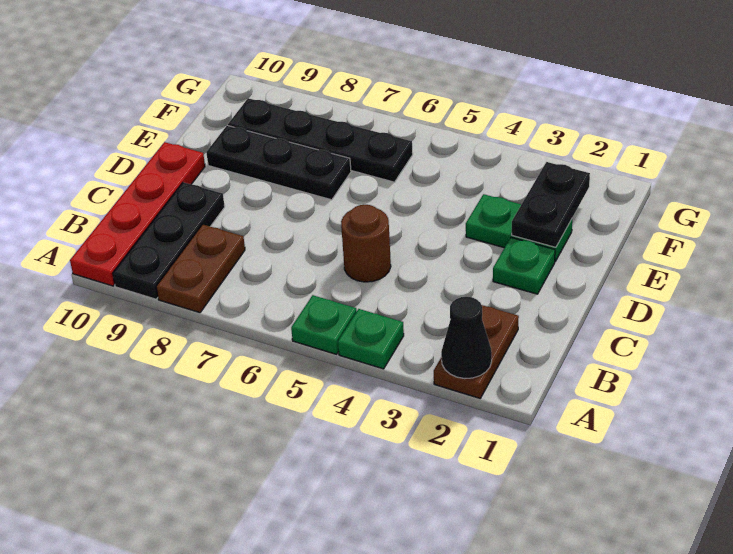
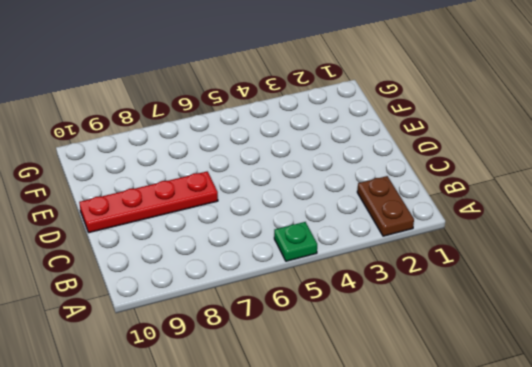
red plate D7:D10 level 1 -> red plate A10:D10 level 1
none -> green plate A4 level 1
none -> brown plate A8:B8 level 1
none -> black plate A9:C9 level 1

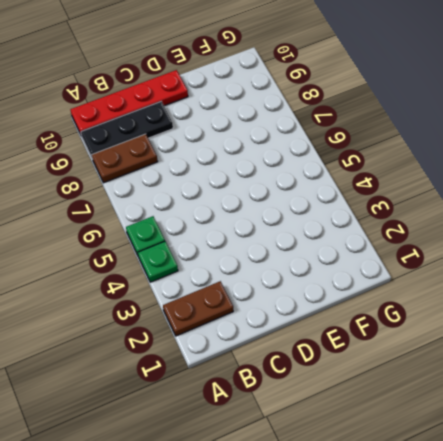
none -> brown round brick C5 level 1
none -> green plate D2 level 1
none -> green plate E2:E3 level 1

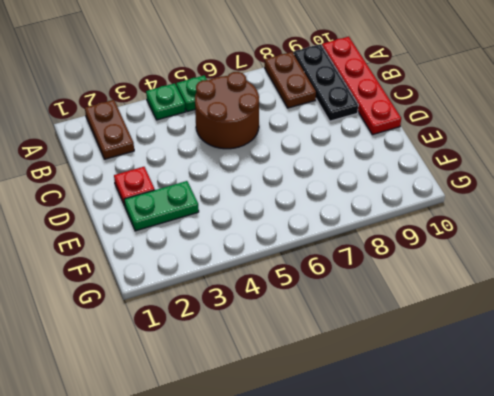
brown round brick B5:C6 level 1 -> brown round brick C5 level 1
red plate D2 level 1 -> green plate D2 level 1
none -> black plate E7:E9 level 1
none -> black plate F6:F9 level 1
none -> black cone A2 level 2

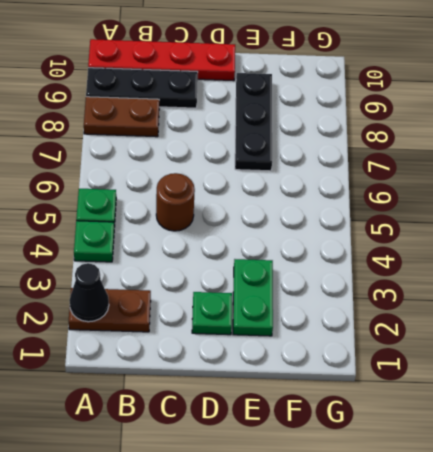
none -> black plate F6:F9 level 1
none -> black plate E2:F2 level 2

